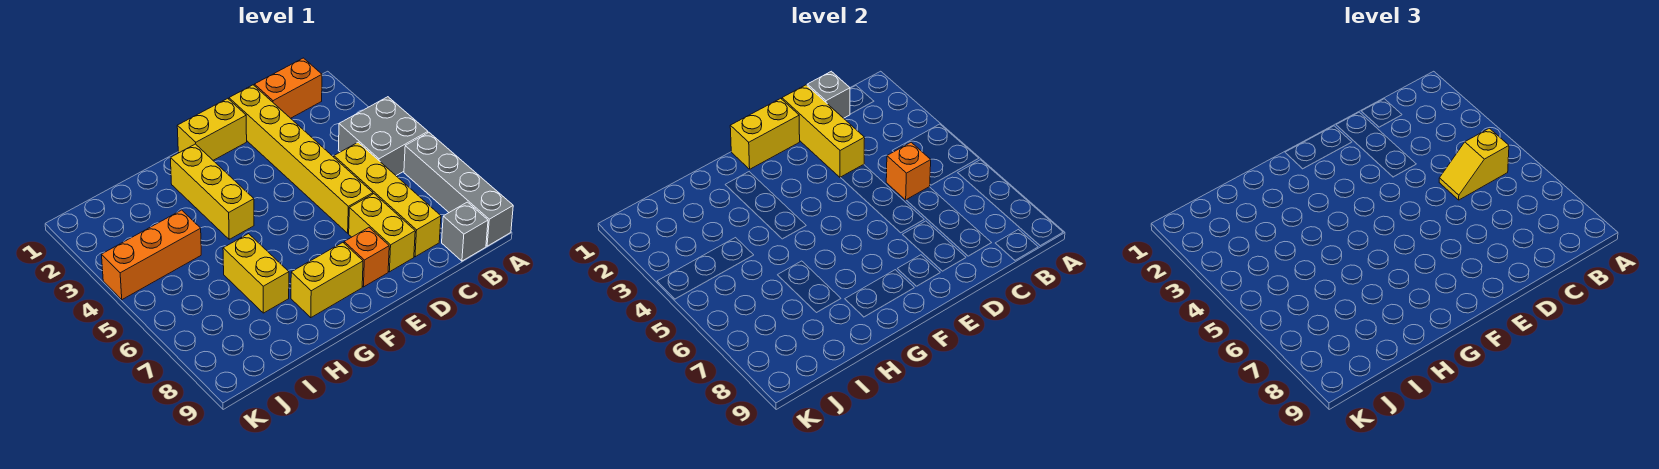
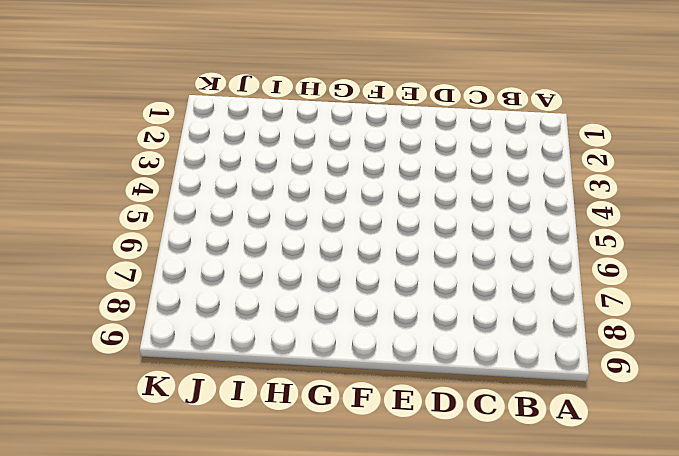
none -> grey brick A4:B5 level 1
none -> grey brick A6:A9 level 1
none -> orange brick B1:C1 level 1

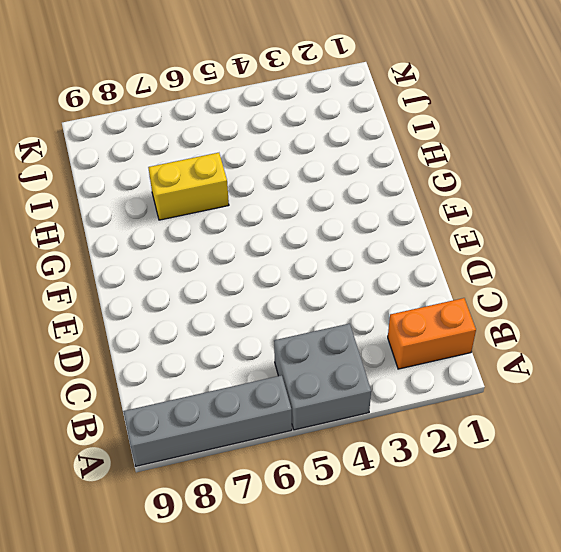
orange brick B1:B2 level 1 -> orange brick B1:C1 level 1
none -> grey brick B9 level 1
none -> yellow brick C5:C8 level 1
none -> yellow brick D1:D6 level 1

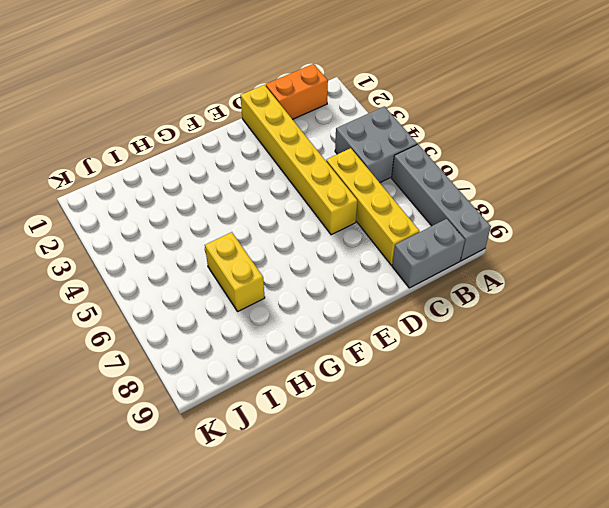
grey brick B9:C9 level 1 -> grey brick B9 level 1
none -> yellow brick D7:D8 level 1
none -> yellow brick E1:F1 level 1
none -> orange brick E8 level 1

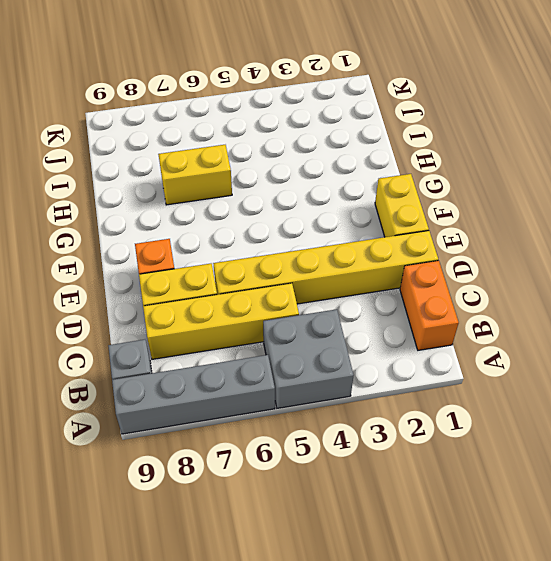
none -> yellow brick F8:G8 level 1
none -> yellow brick G2:G4 level 1
none -> orange brick I4:K4 level 1

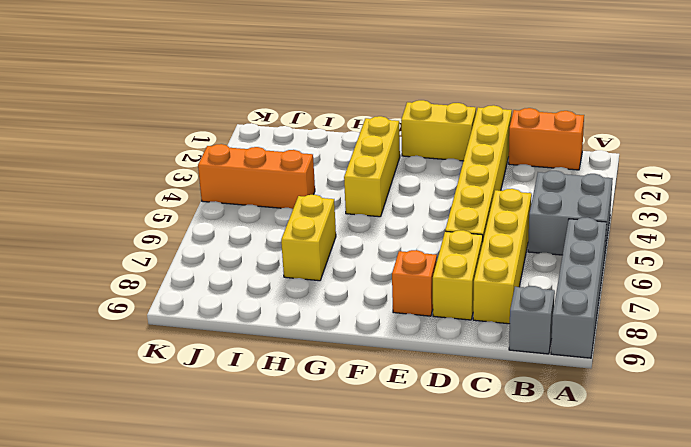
none -> yellow brick F8:G8 level 1
none -> grey brick C1 level 2
none -> orange brick C5 level 2

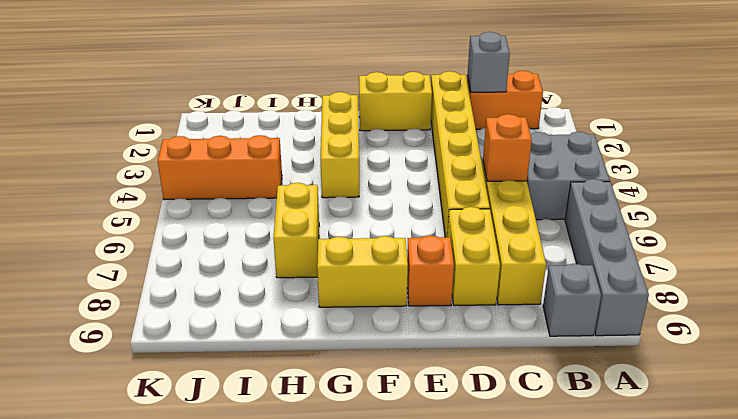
none -> yellow brick D1:D3 level 2
none -> yellow brick E1:F1 level 2
none -> yellow slope B5:C5 level 3 top B

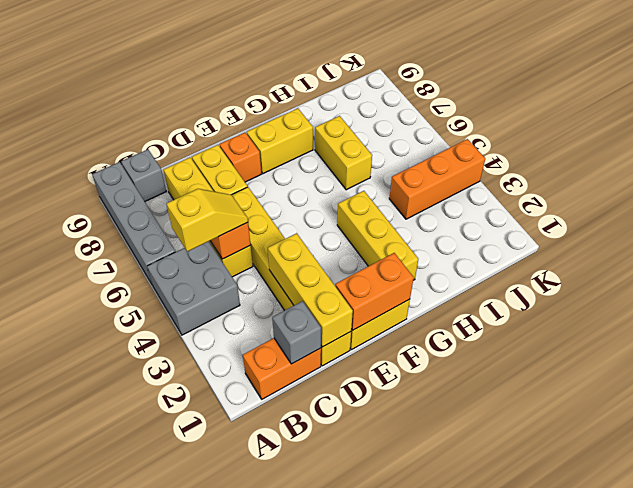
orange brick E1:F1 level 2 -> yellow brick E1:F1 level 2

